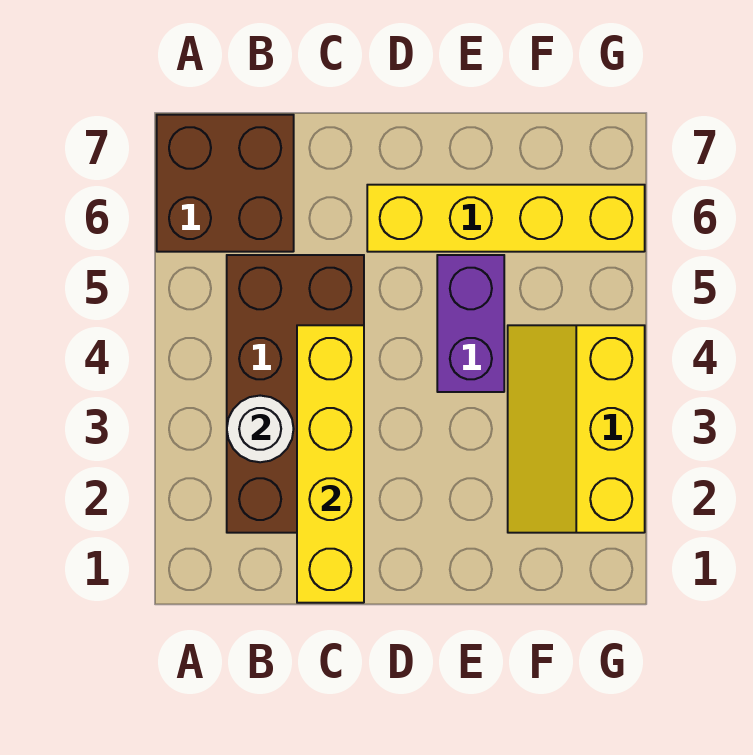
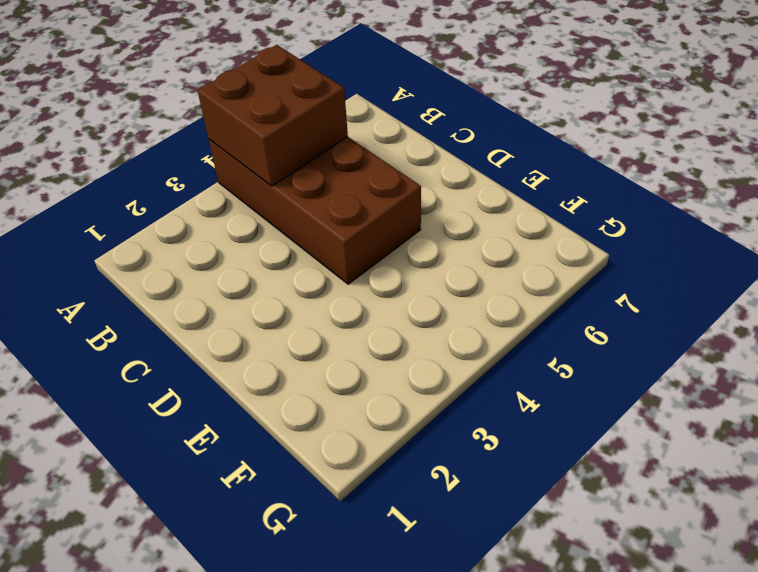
brown brick A4:D5 level 1 -> brown brick B2:C5 level 1
brown brick A4:B5 level 2 -> brown brick A6:B7 level 1
none -> yellow brick D6:G6 level 1
none -> purple brick E4:E5 level 1

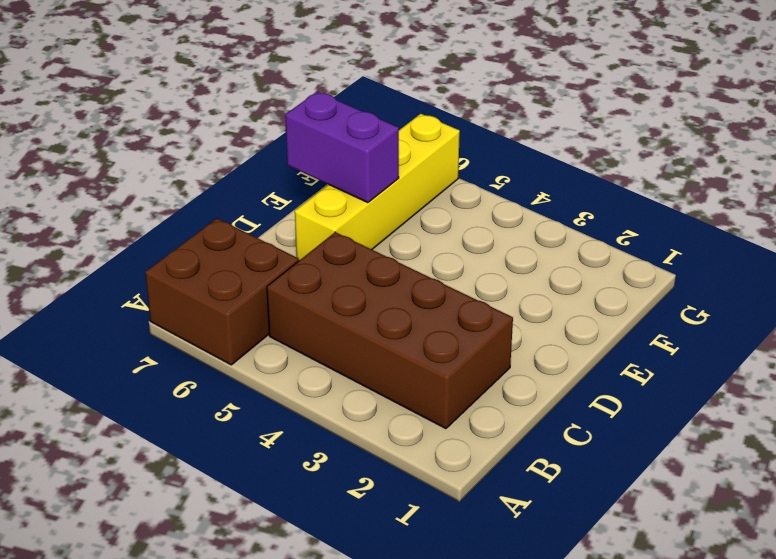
purple brick E6:E7 level 2 -> purple brick E4:E5 level 1
none -> yellow slope F2:G4 level 1 top G
none -> white round brick B3 level 2

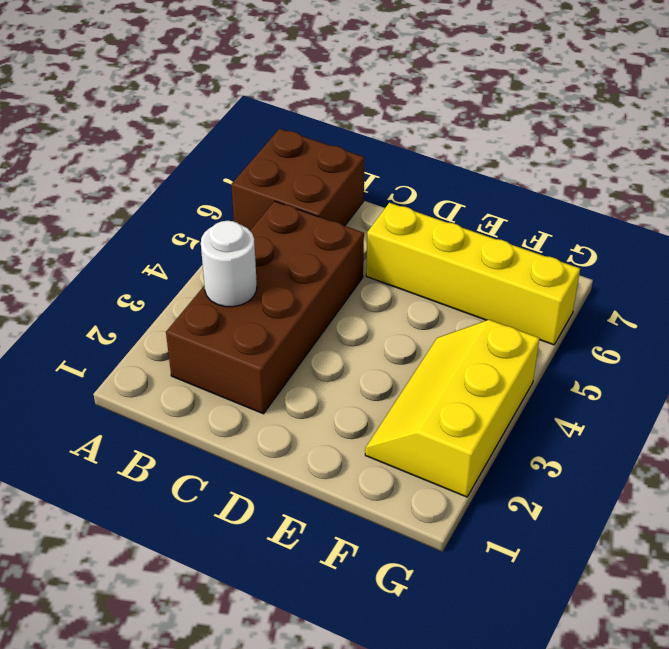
none -> purple brick E4:E5 level 1
none -> yellow brick C1:C4 level 2

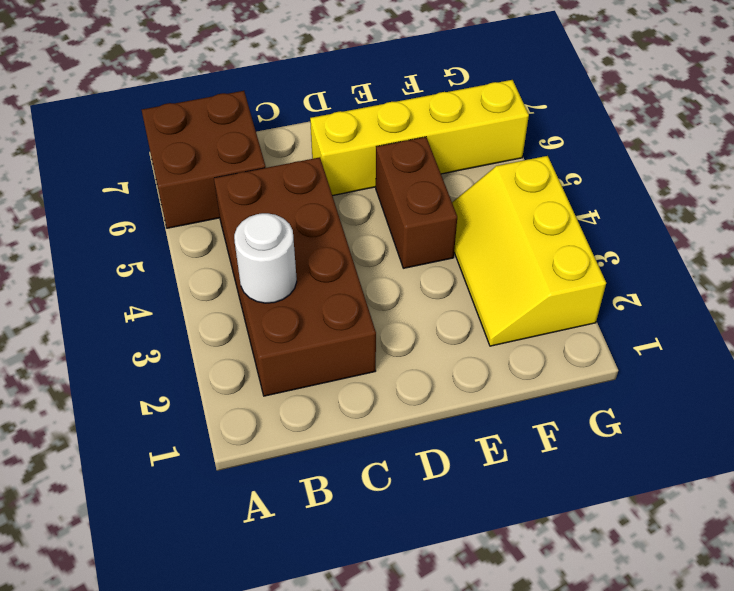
brown brick E4:E5 level 1 -> purple brick E4:E5 level 1
none -> yellow brick C1:C4 level 2

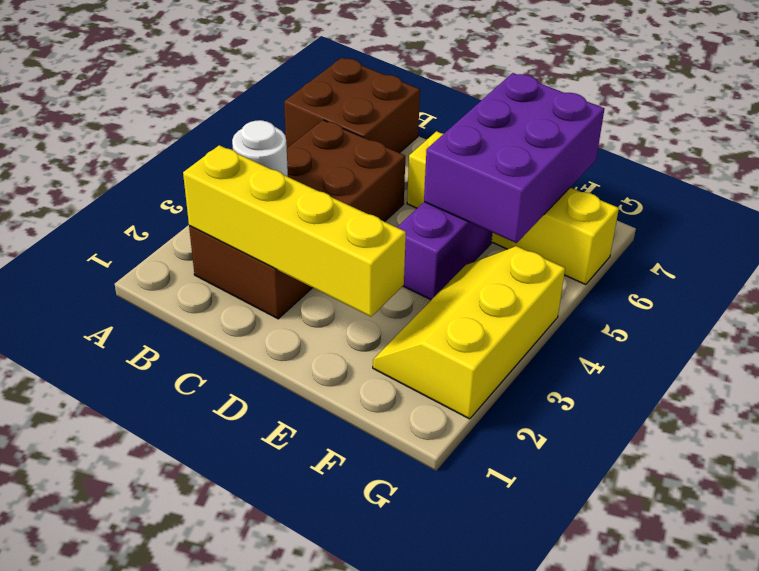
yellow brick B2:E2 level 2 -> yellow brick C1:C4 level 2
purple brick E5:F7 level 2 -> none

